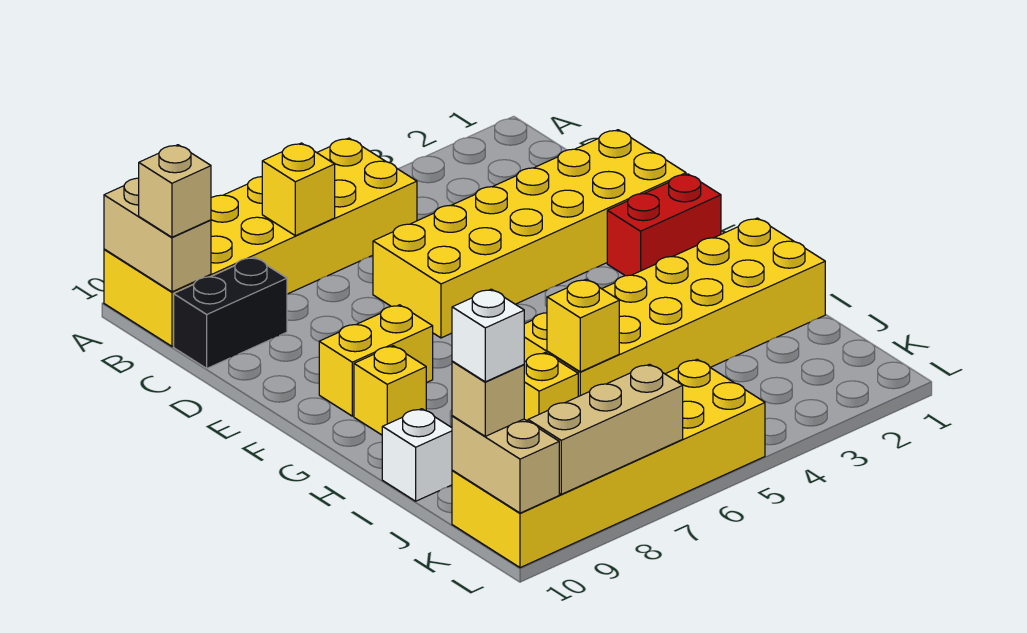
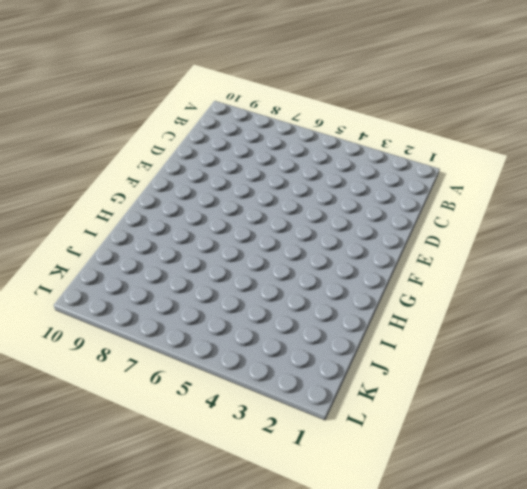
none -> yellow brick A5:B10 level 1
none -> black brick C9:C10 level 1
none -> yellow brick D1:E6 level 1

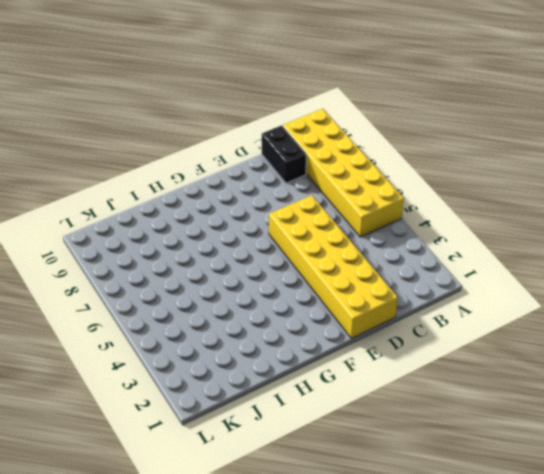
none -> red brick F1:F2 level 1
none -> yellow brick F8:F9 level 1
none -> yellow brick G9 level 1

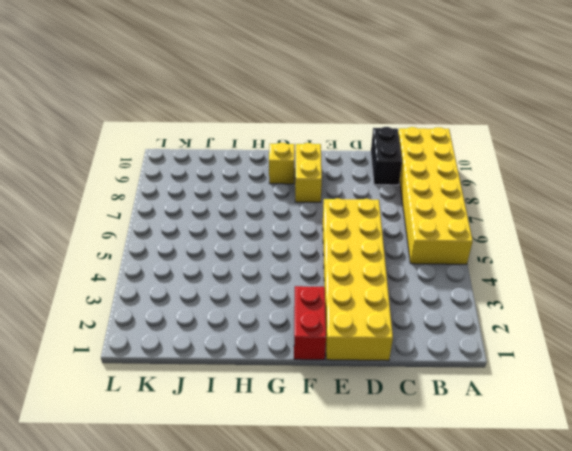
none -> yellow brick H1:I6 level 1
none -> yellow brick I7 level 1
none -> white brick I10 level 1

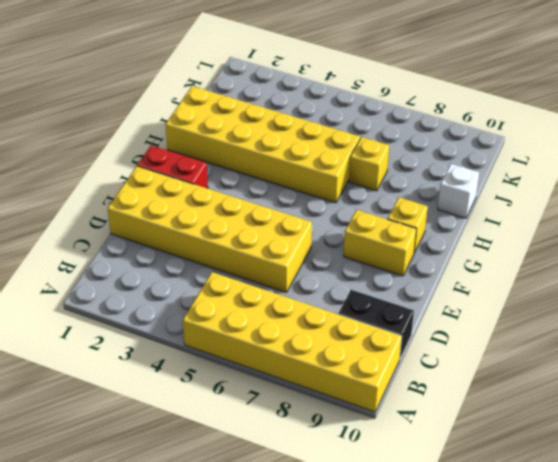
none -> yellow brick K5:L10 level 1
none -> tan brick A10:B10 level 2
none -> yellow brick B7 level 2

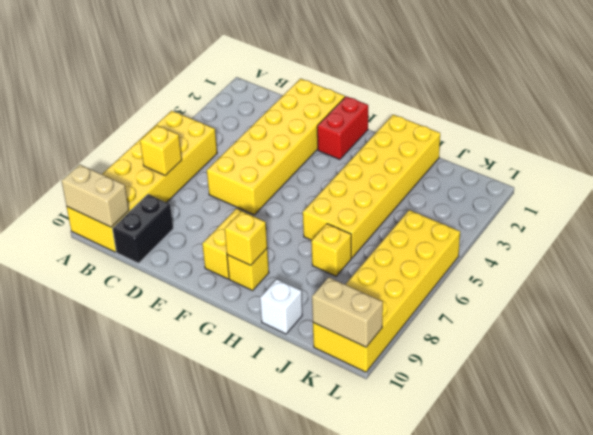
yellow brick G9 level 2 -> yellow brick I6 level 2
none -> tan brick L7:L9 level 2
none -> tan brick B10 level 3
none -> tan brick K10 level 3

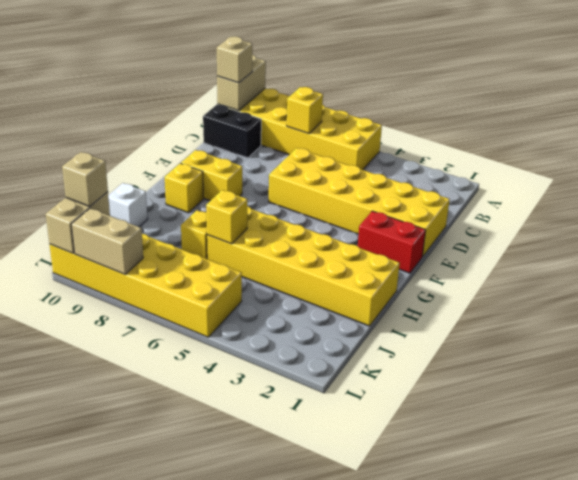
tan brick L8:L9 level 2 -> tan brick L7:L9 level 2
none -> white brick K10 level 4

